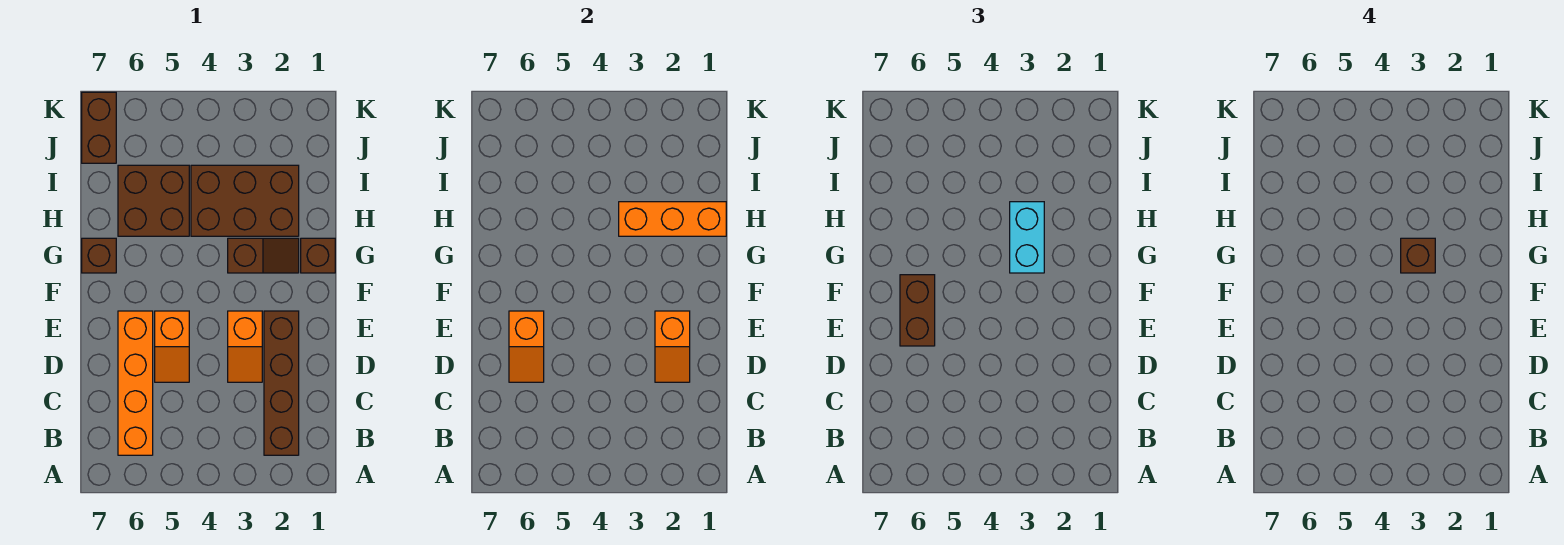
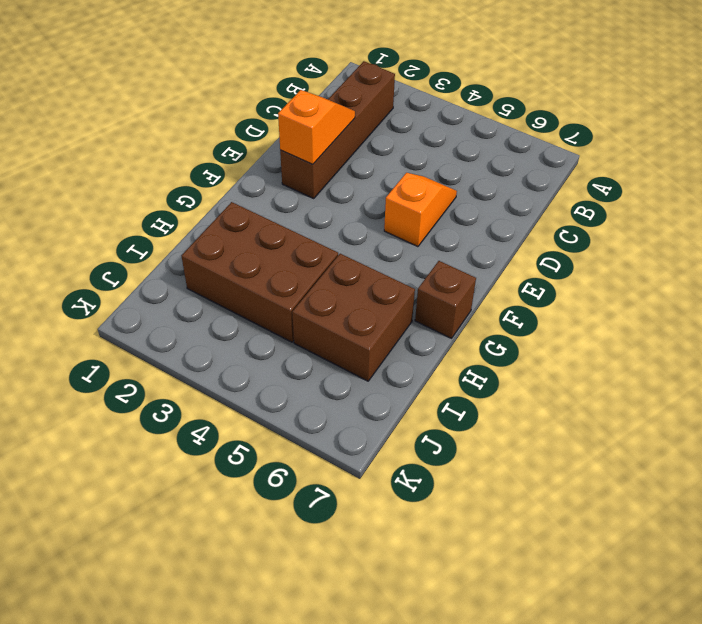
none -> orange brick B6:E6 level 1
none -> orange slope D3:E3 level 1 top E
none -> brown brick G1 level 1

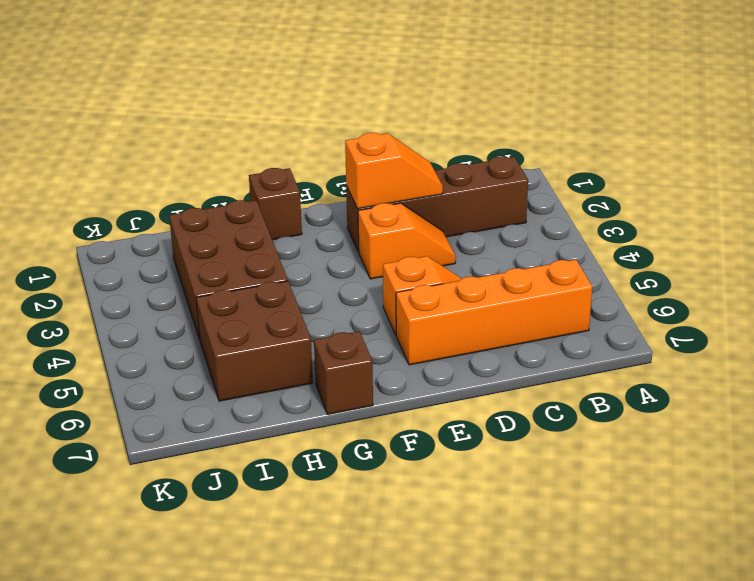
none -> brown slope G2:G3 level 1 top 3
none -> brown brick J7:K7 level 1
none -> orange slope D6:E6 level 2 top E

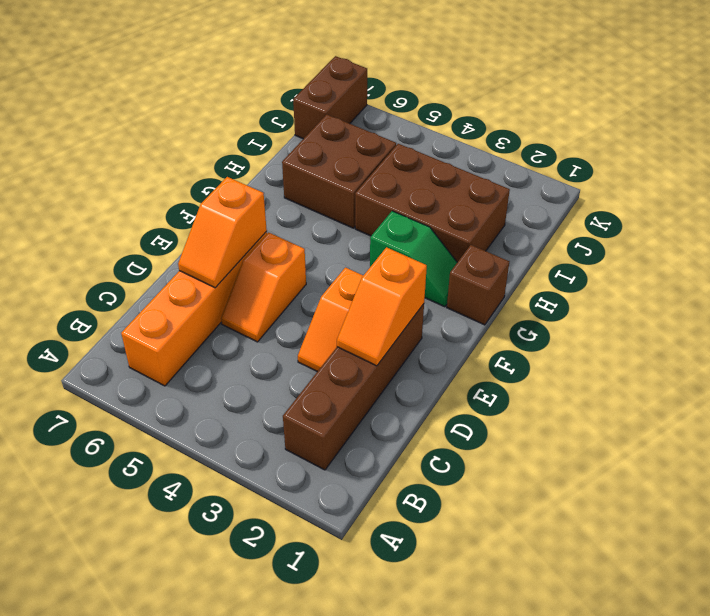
green slope G2:G3 level 1 top 3 -> brown slope G2:G3 level 1 top 3
none -> brown brick G7 level 1
none -> orange brick H1:H3 level 2
none -> brown brick E6:F6 level 3

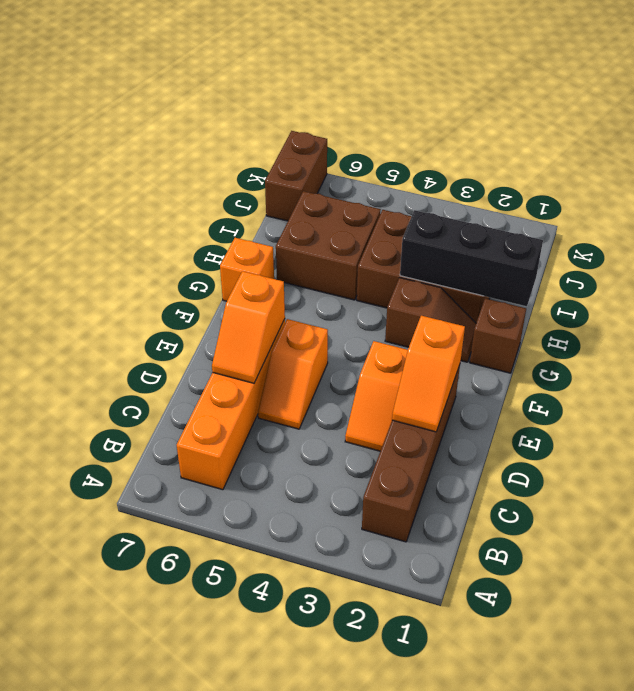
orange brick G7 level 1 -> brown brick G7 level 1
black brick H1:H3 level 2 -> orange brick H1:H3 level 2
none -> brown brick E6:F6 level 3
none -> cyan brick G3:H3 level 3
none -> brown brick G3 level 4

